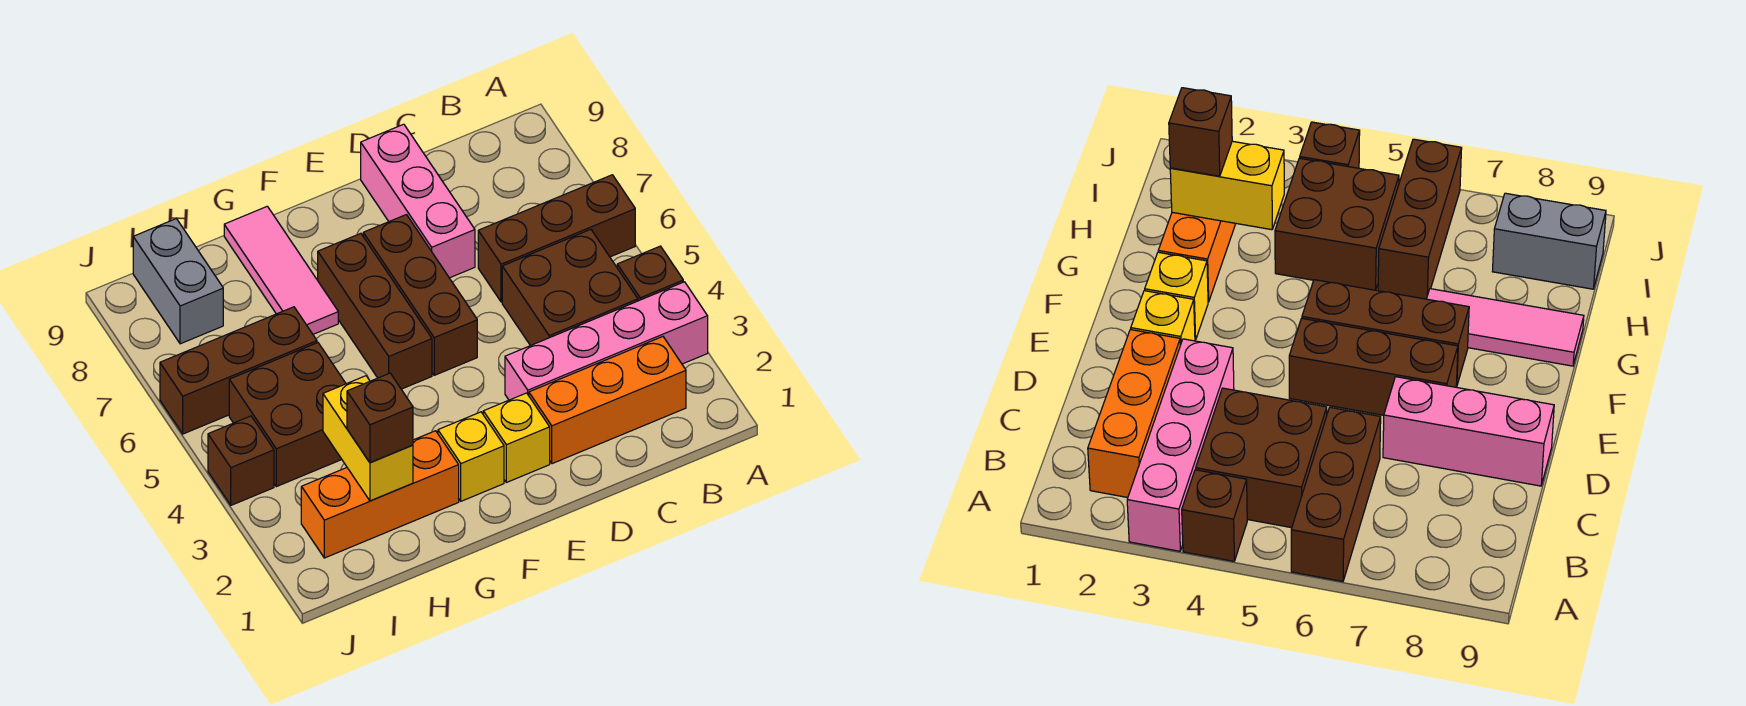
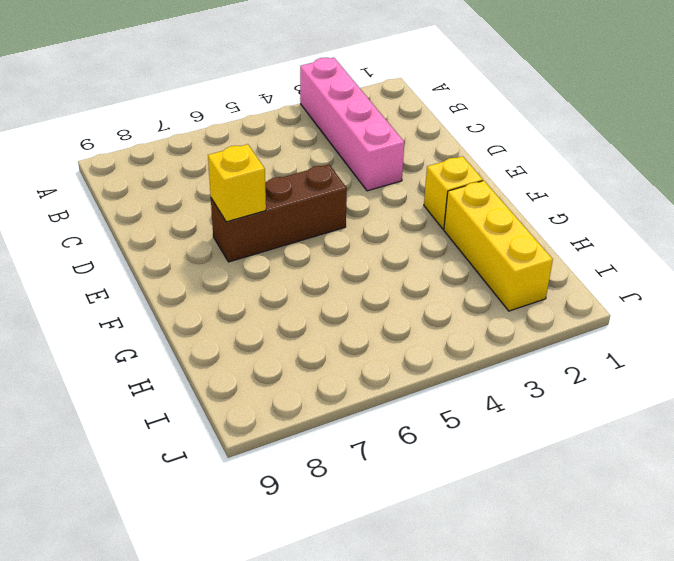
yellow brick E7 level 2 -> yellow brick E2 level 1
yellow brick G2:I2 level 1 -> orange brick G2:I2 level 1
none -> brown brick A4 level 1
none -> brown brick A6:C6 level 1
none -> orange brick B2:D2 level 1

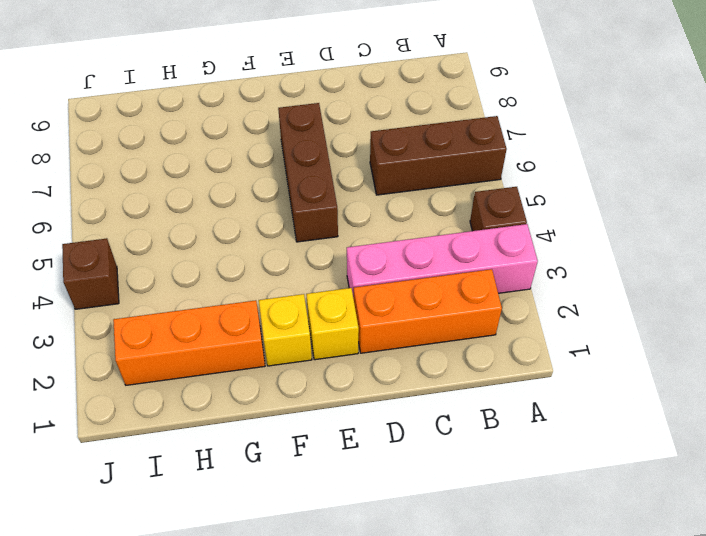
none -> brown brick B4:C5 level 1
none -> pink brick D7:D9 level 1
none -> brown brick F5:F7 level 1

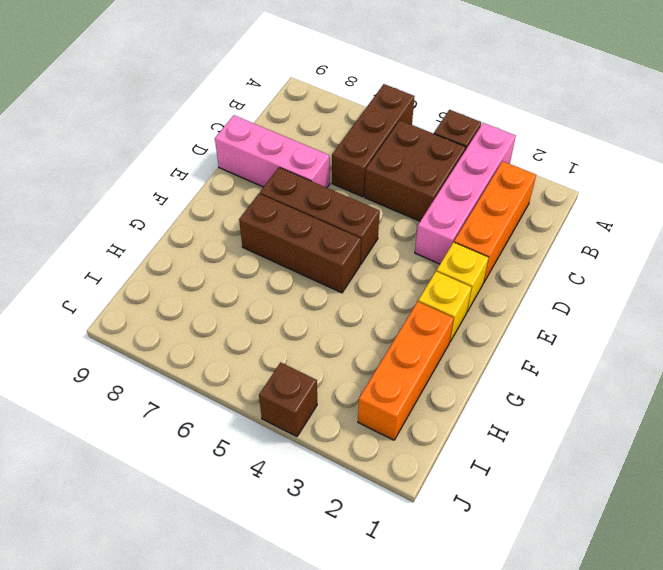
none -> pink tile G7:G9 level 1
none -> brown brick H4:I5 level 1
none -> brown brick H6:J6 level 1

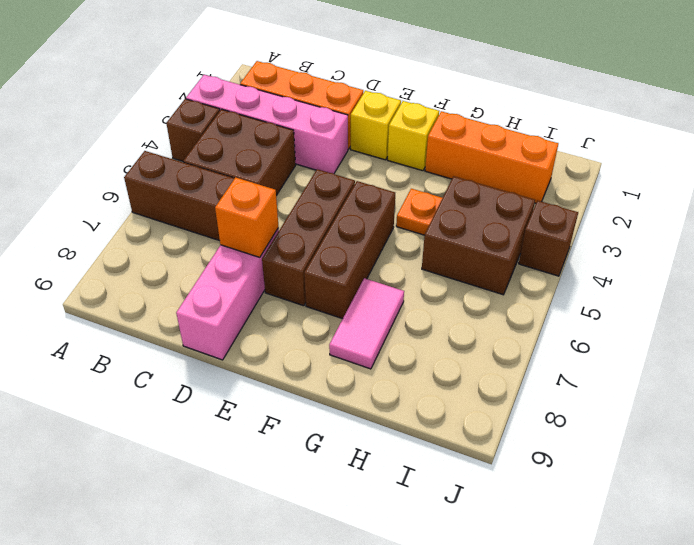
orange brick D7 level 2 -> none
orange plate G4 level 1 -> none
pink tile G7:G8 level 1 -> pink tile G7:G9 level 1
none -> brown brick H6:J6 level 1
none -> grey brick I8:I9 level 1
none -> yellow brick H2:H3 level 2

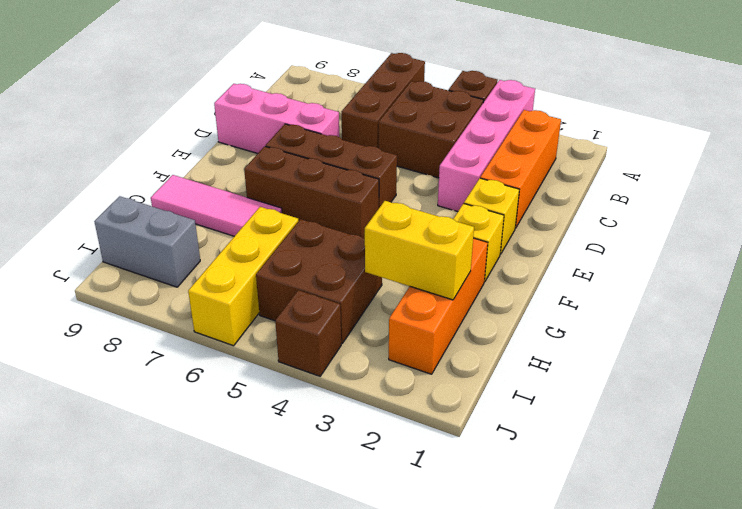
yellow brick H6:J6 level 1 -> brown brick H6:J6 level 1
none -> brown brick H2 level 3

